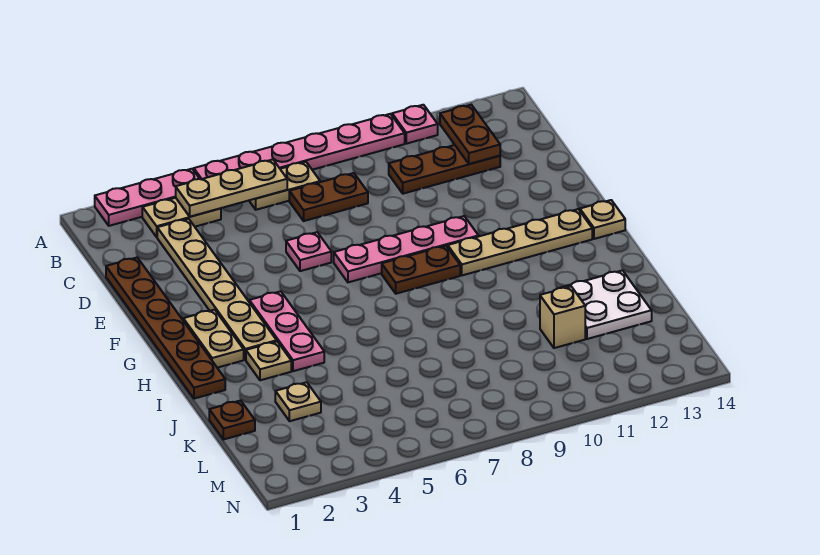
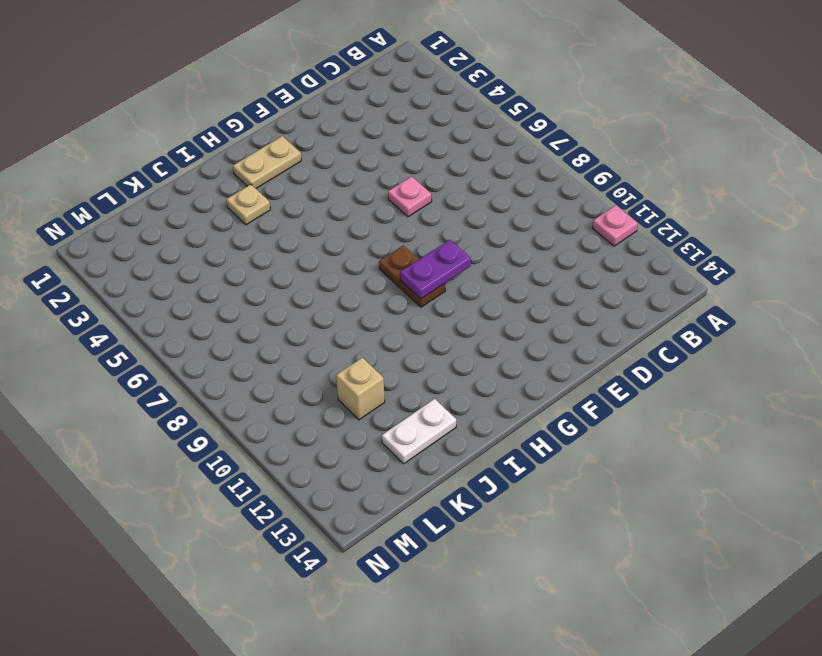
purple plate F9:G9 level 2 -> none
white plate J13:K13 level 1 -> white plate J12:K13 level 1
none -> pink plate A2:A4 level 1
none -> pink plate A5:A10 level 1
none -> tan plate B3:B4 level 1

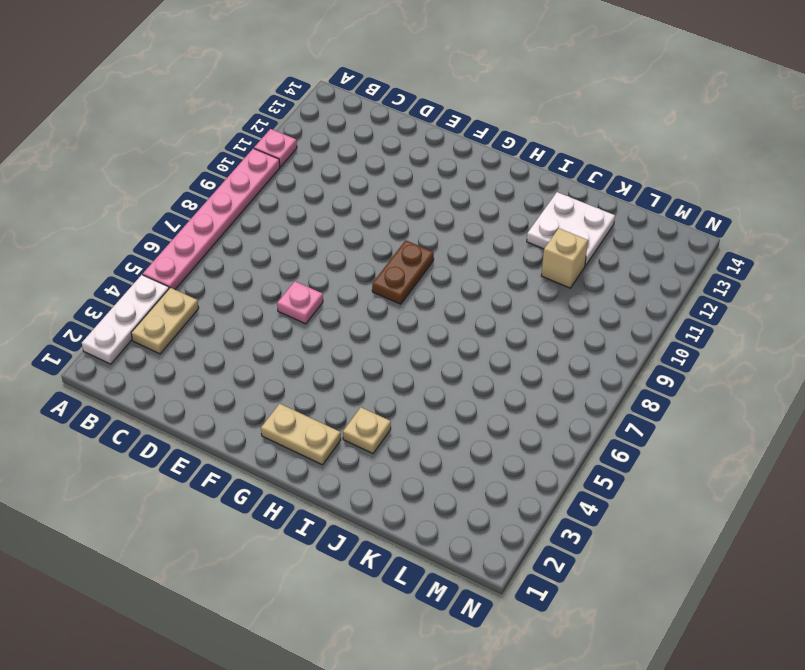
white plate A2:A4 level 1 -> pink plate A2:A4 level 1
none -> tan plate B6:B7 level 1
none -> tan plate C3:H3 level 1
none -> brown plate C7:C8 level 1

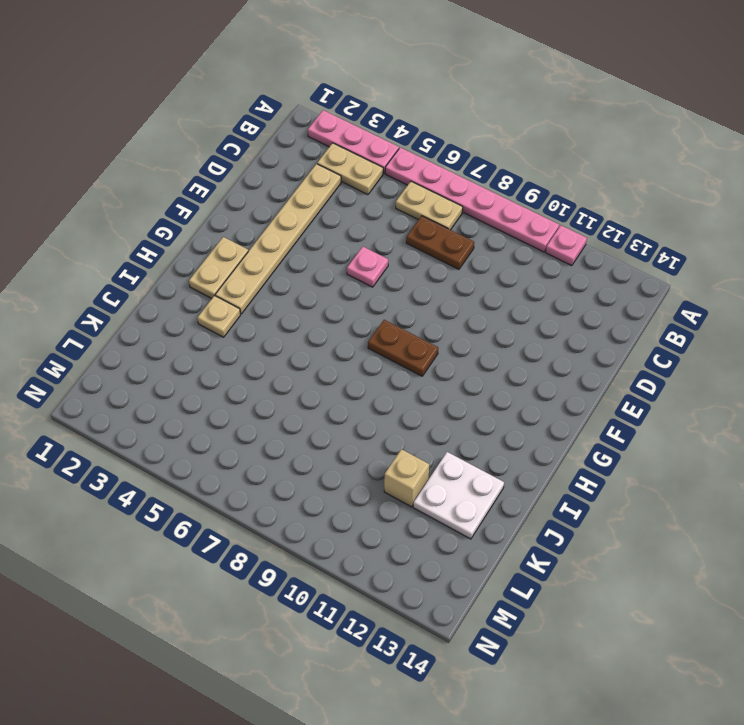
none -> brown plate C10:C12 level 1
none -> brown plate D1:I1 level 1
none -> pink plate F7:F10 level 1

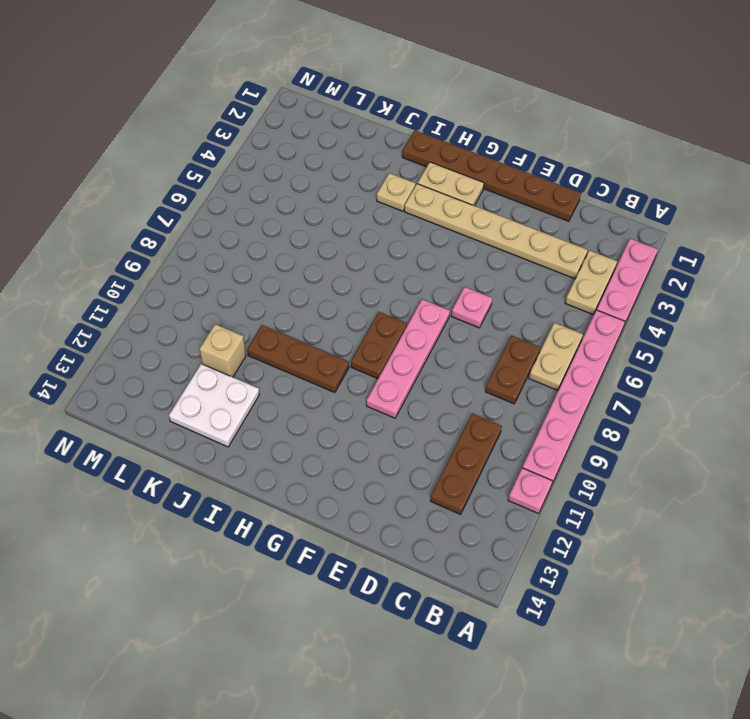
brown plate H10:J10 level 1 -> none
none -> pink plate G4:I4 level 1
none -> tan plate G10:G13 level 1
none -> tan plate G14 level 1

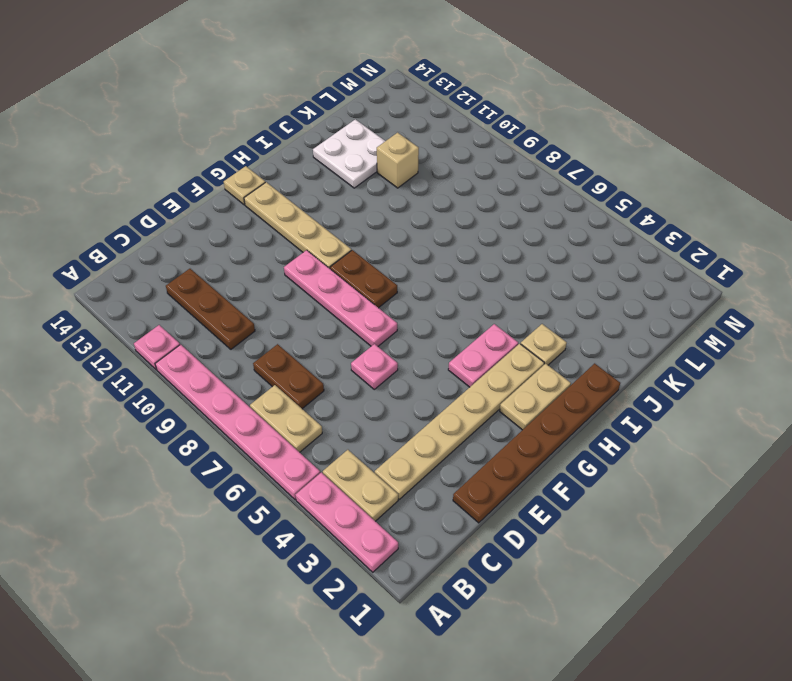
pink plate G4:H4 level 1 -> pink plate G4:I4 level 1
none -> brown plate K1 level 1
none -> tan plate K3 level 1
none -> tan plate B4:B6 level 2

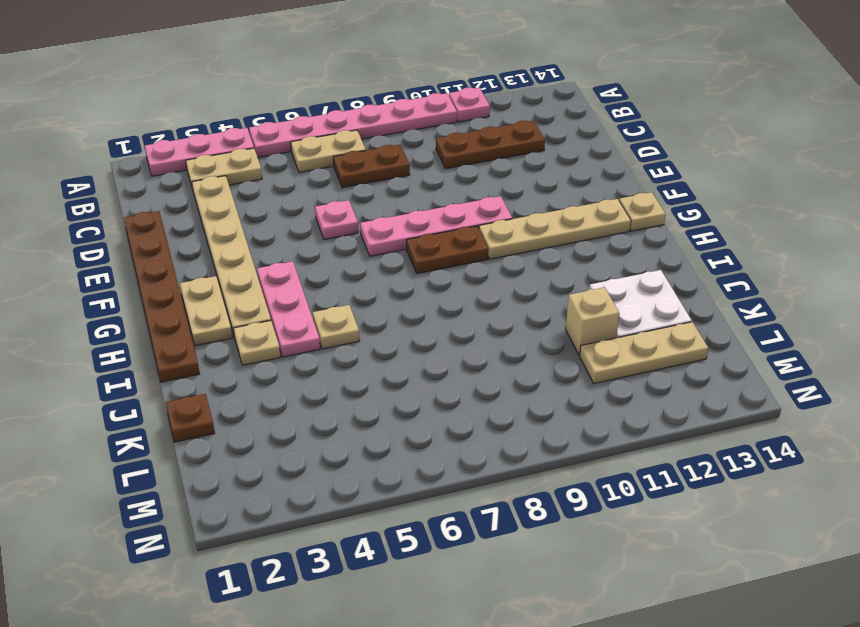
tan plate I5 level 1 -> tan plate K3 level 1
tan plate L11:L13 level 1 -> tan plate B4:B6 level 2
none -> brown plate B12:C12 level 2

